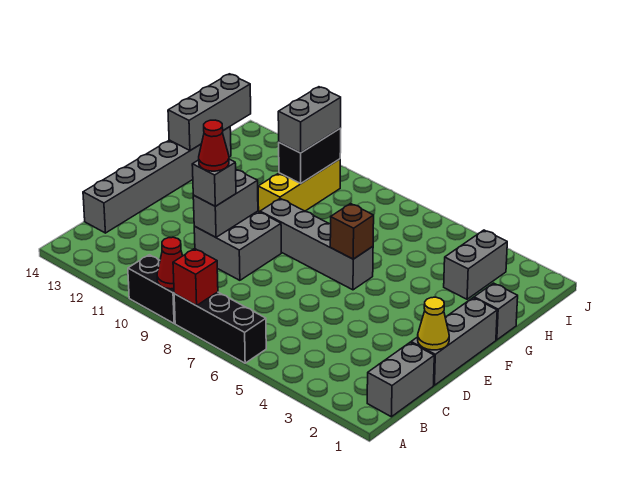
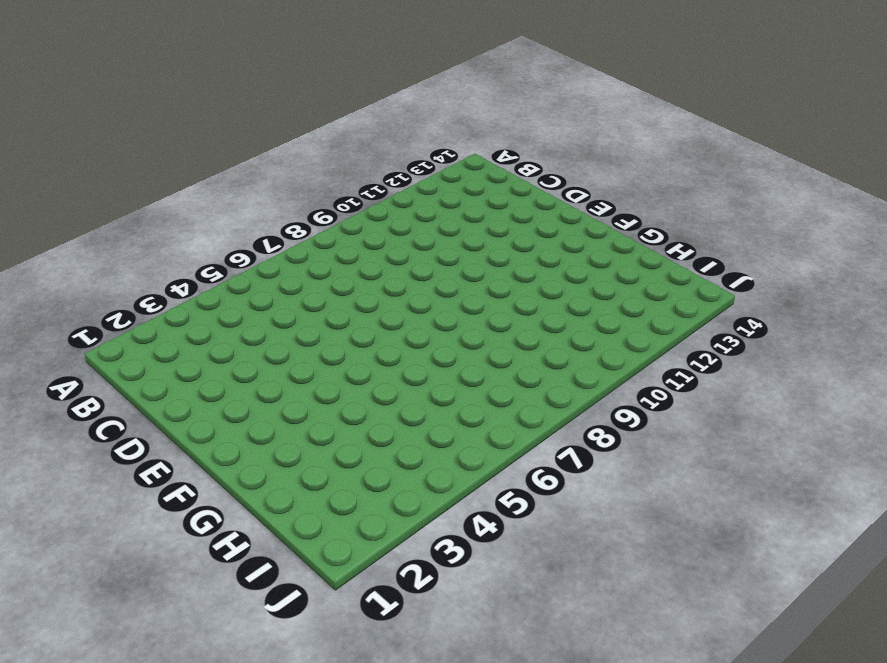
none -> black brick A6:A8 level 1
none -> black brick A9:A10 level 1
none -> grey brick B1:C1 level 1

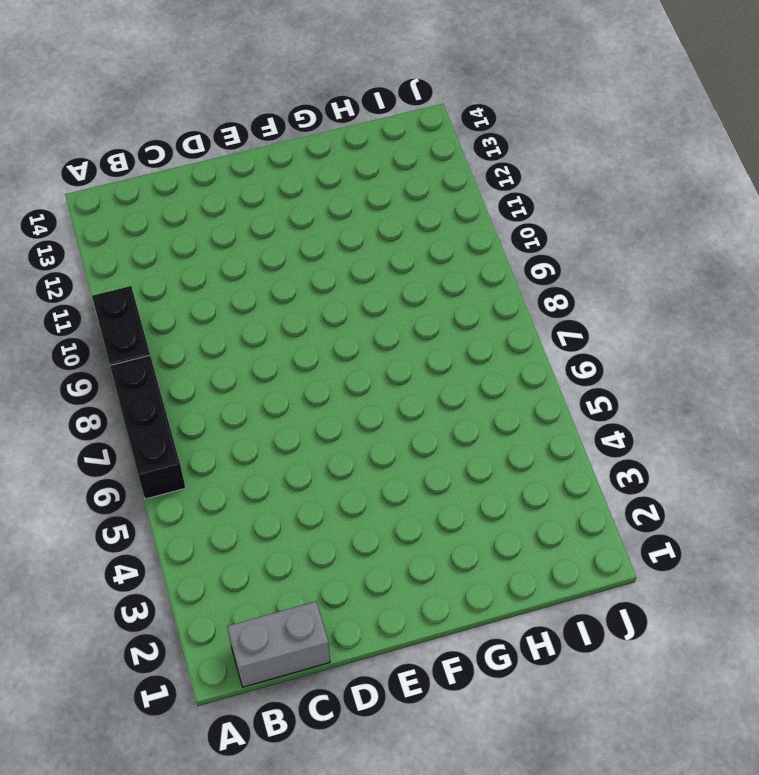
none -> grey brick C14:H14 level 1
none -> grey brick D1:F1 level 1
none -> grey brick D9:E10 level 1

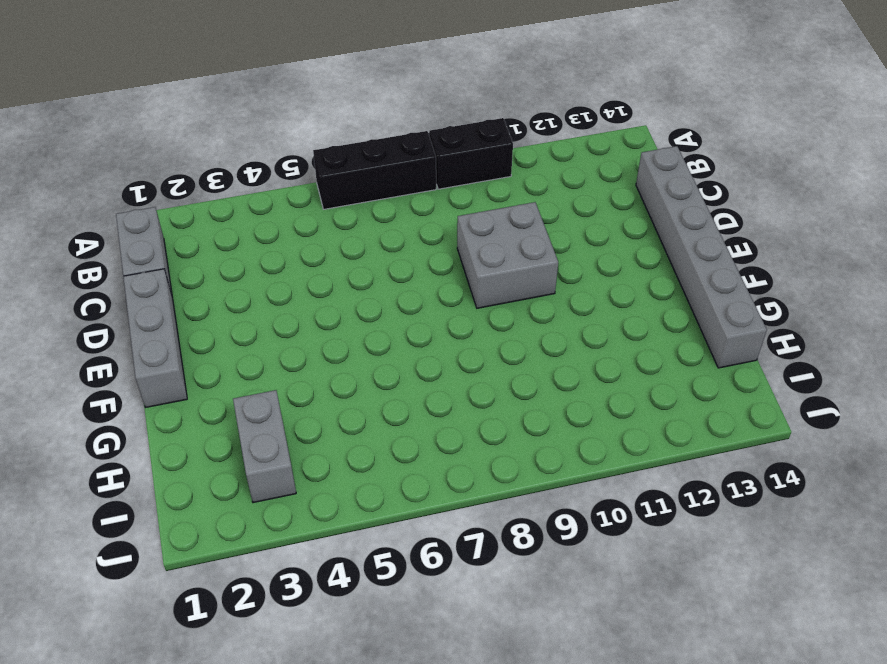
none -> grey brick F6:F9 level 1
none -> grey brick G1 level 1
none -> yellow brick G10:I10 level 1

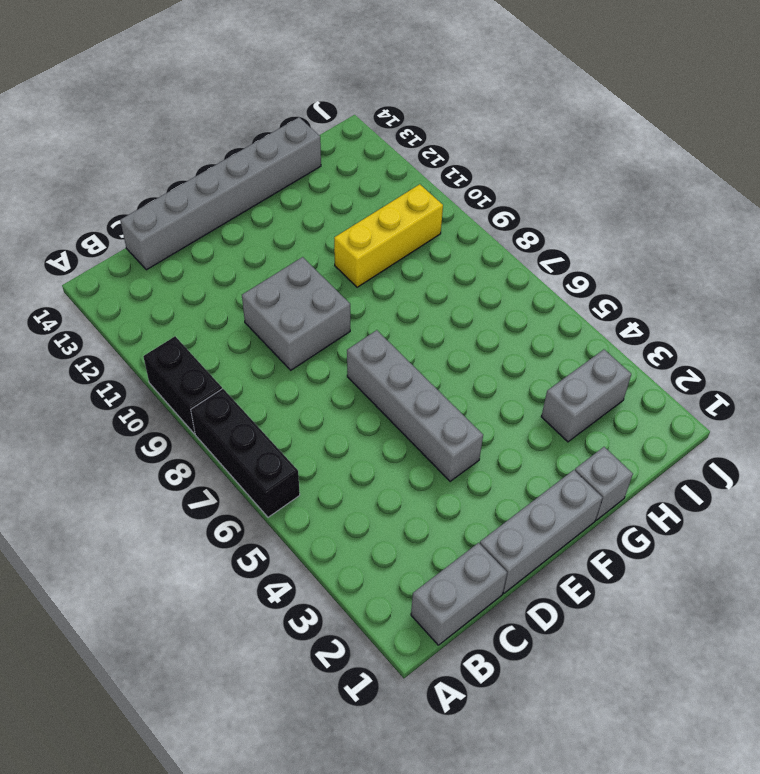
grey brick E4:E7 level 1 -> grey brick F6:F9 level 1
none -> red brick A8 level 2
none -> red cone A9 level 2
none -> yellow cone D1 level 2

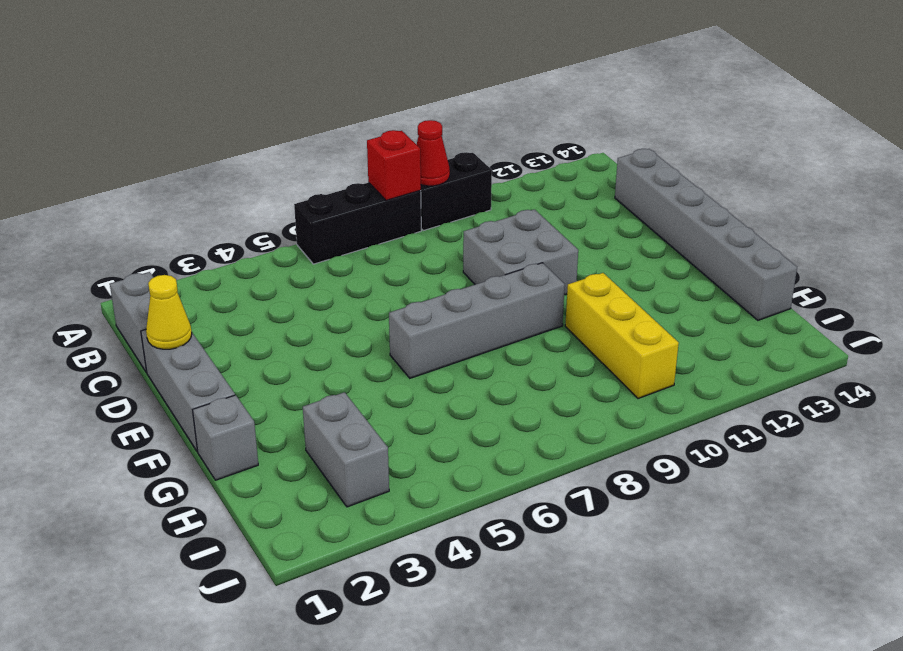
none -> grey brick D10:E10 level 2
none -> brown brick F6 level 2
none -> grey brick G14:I14 level 2

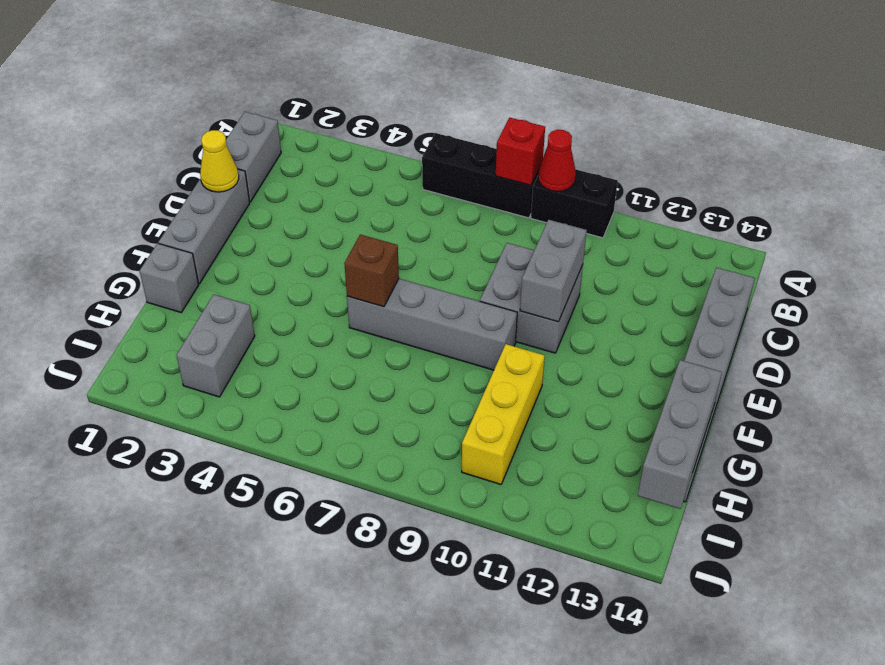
none -> black brick H10:I10 level 2
none -> grey brick D10 level 3
none -> grey brick H10:I10 level 3

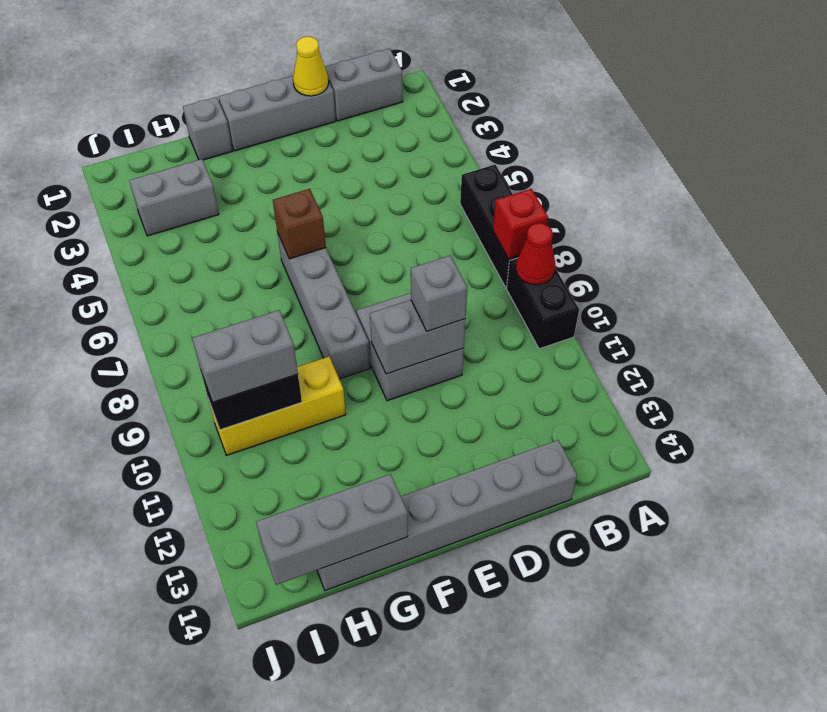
none -> red cone D10 level 4

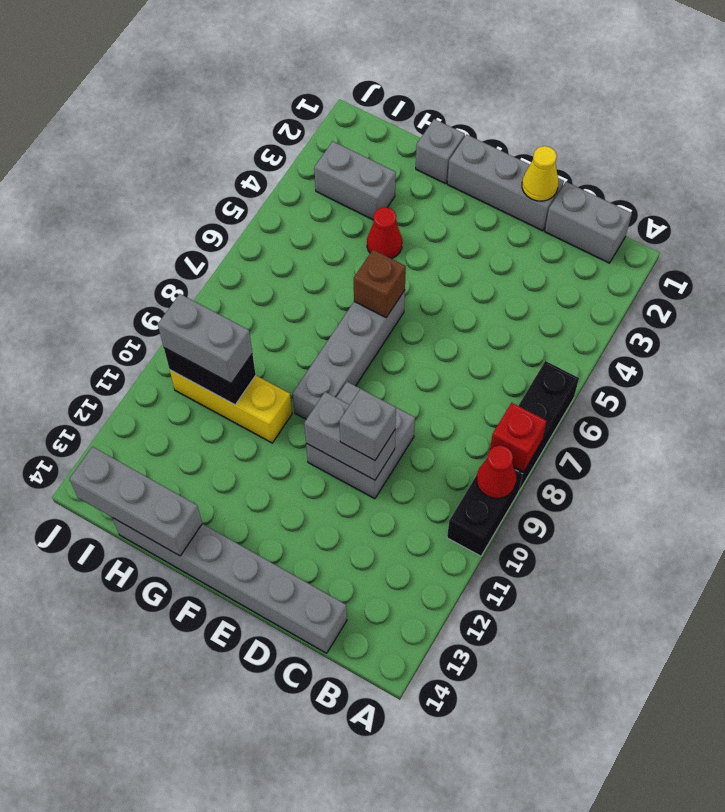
red cone G4 level 1 -> red cone D10 level 4

